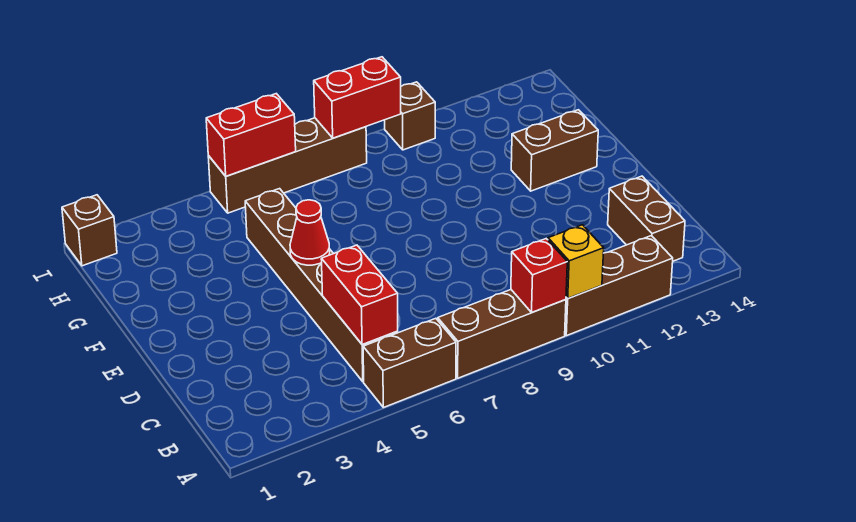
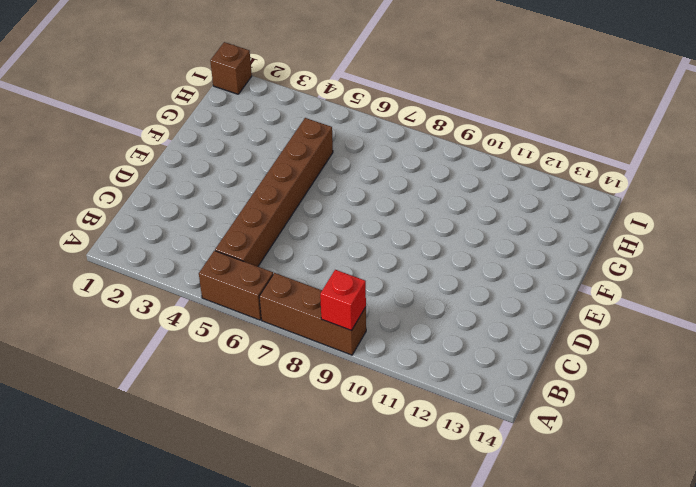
none -> brown brick A10:A12 level 1
none -> brown brick B13:C13 level 1
none -> brown brick F12:F13 level 1

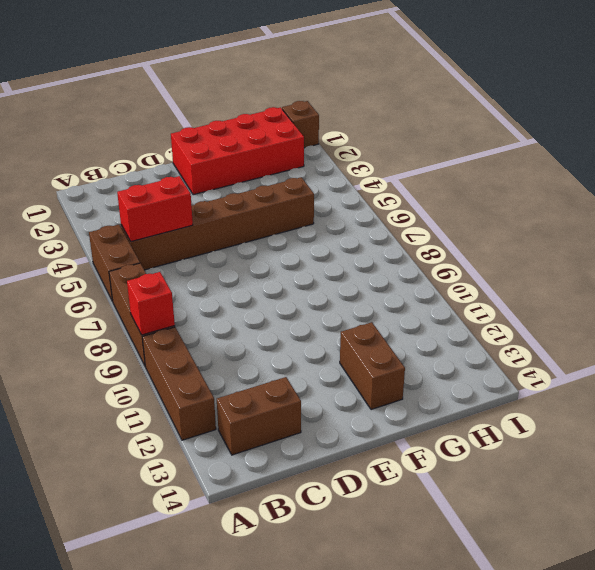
red brick E1:H2 level 1 -> none
none -> brown brick I5:I8 level 1
none -> brown brick I10 level 1
none -> yellow brick A10 level 2

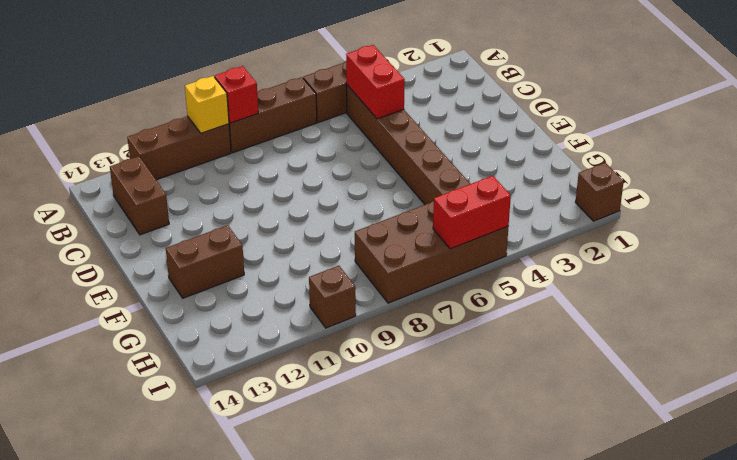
brown brick H5:I8 level 1 -> brown brick I5:I8 level 1
none -> red cone E5 level 2
none -> red brick I8:I9 level 2

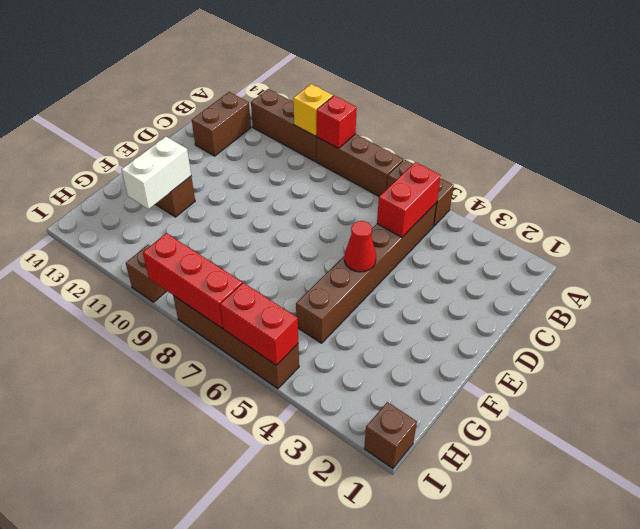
white brick F12:G12 level 2 -> none
red brick I7:I9 level 2 -> red brick I8:I9 level 2

